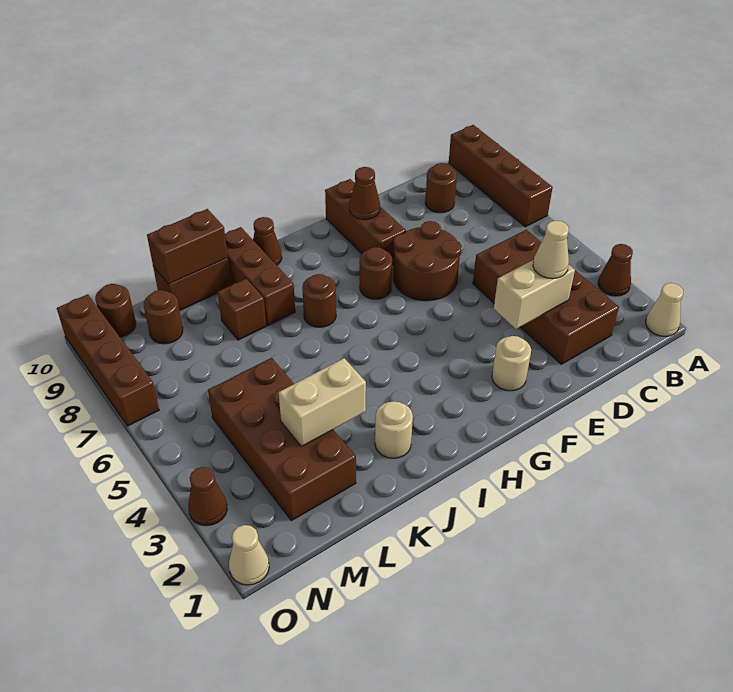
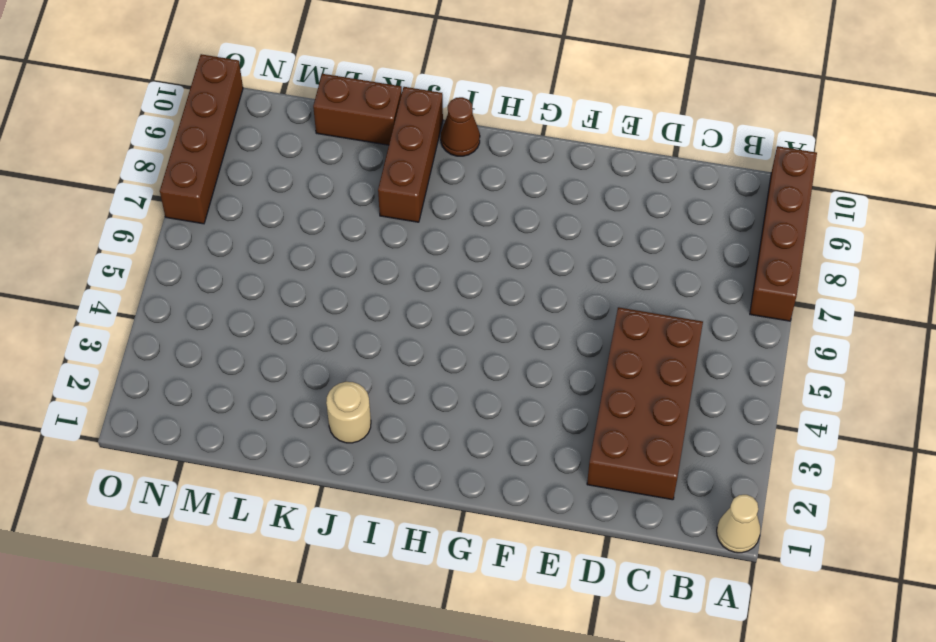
none -> brown cone A3 level 1
none -> brown round brick C9 level 1
none -> brown round brick E6:F7 level 1

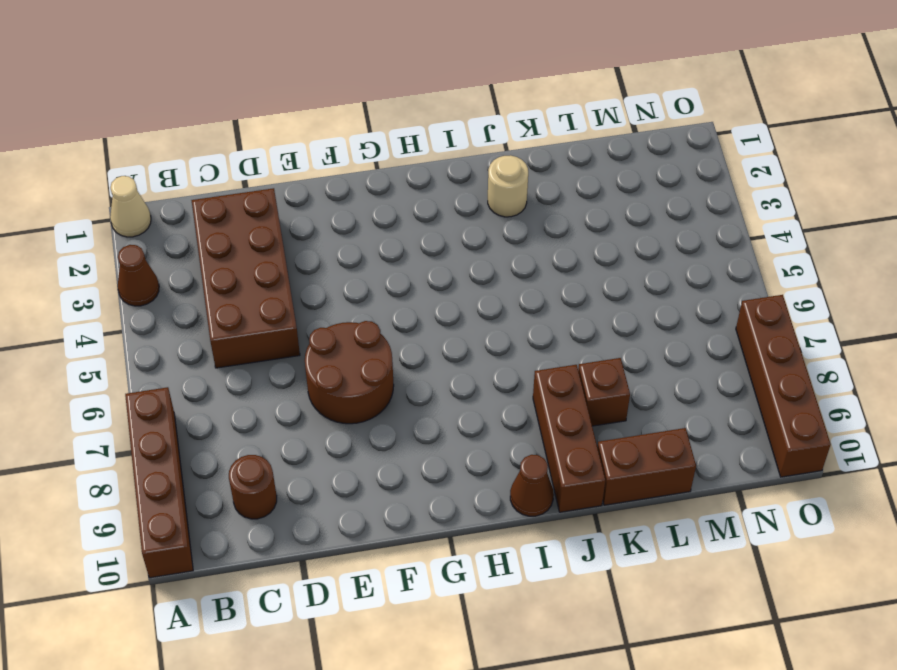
none -> tan round brick F2 level 1
none -> brown brick F8:F10 level 1
none -> brown round brick G7 level 1

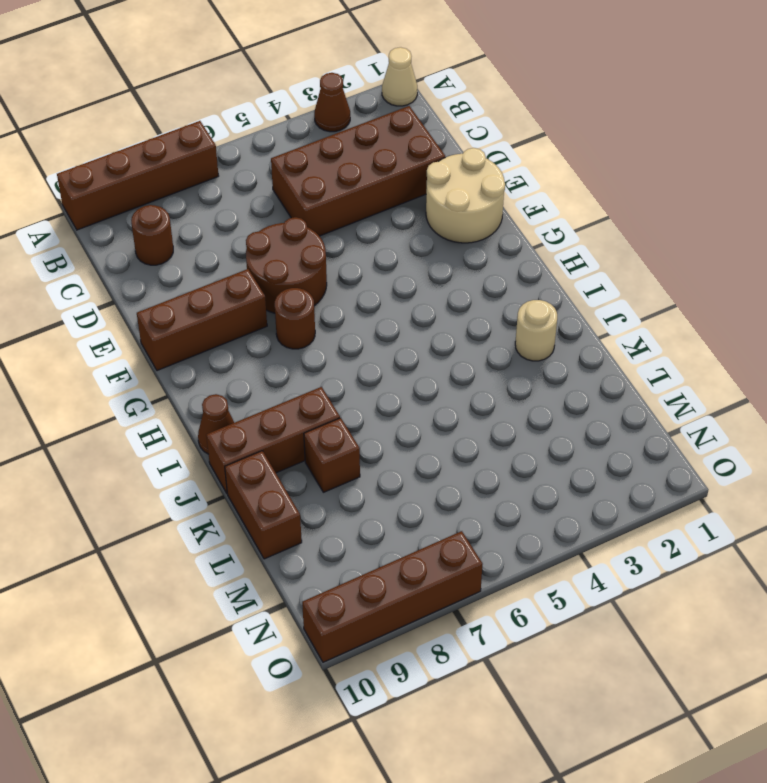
tan round brick E1:F2 level 1 -> tan round brick F2 level 1
none -> brown round brick I7 level 1
none -> brown brick L2:M5 level 1
none -> brown round brick M9 level 1

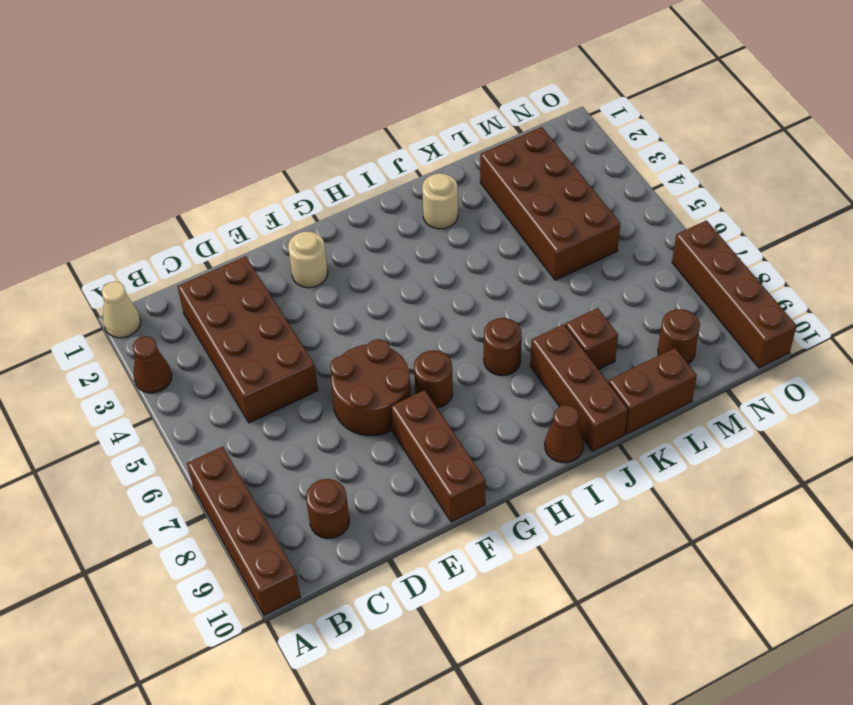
none -> brown round brick N10 level 1
none -> tan cone O1 level 1
none -> brown cone O3 level 1

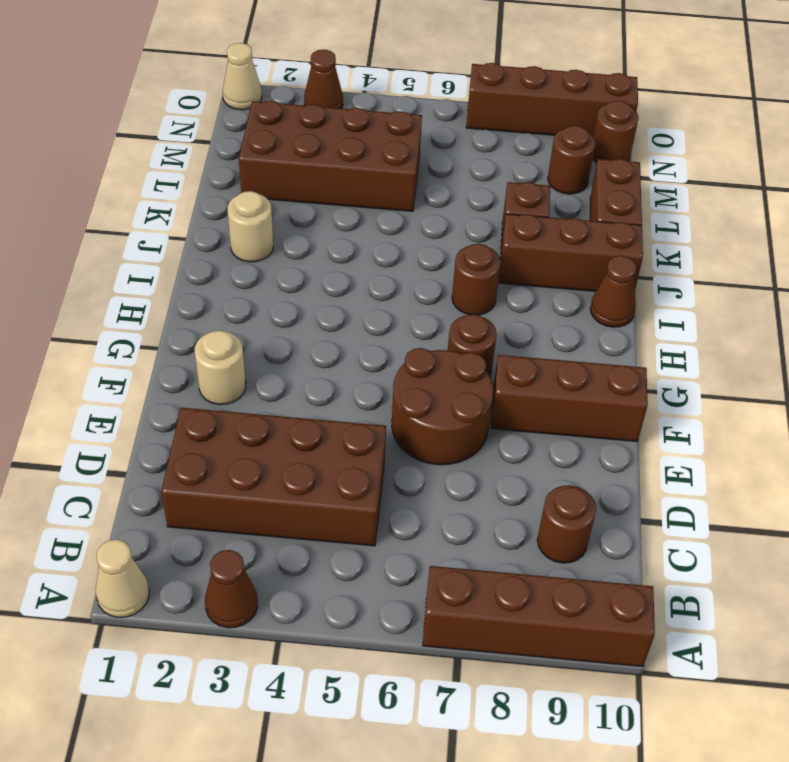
none -> tan brick D3:E3 level 2
none -> brown cone F9 level 2
none -> tan brick K3:L3 level 2

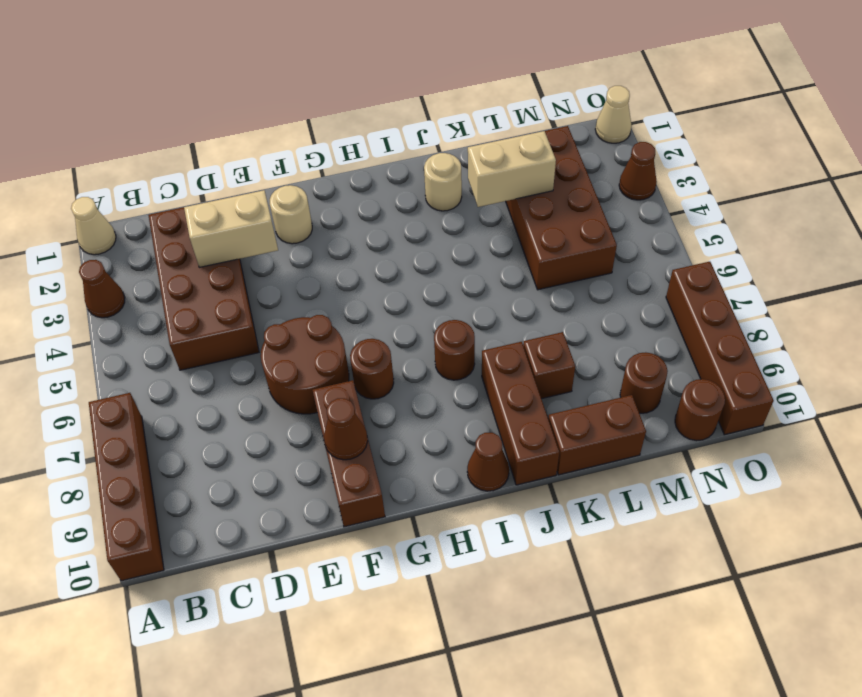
none -> brown round brick C9 level 1
none -> brown brick K10:L10 level 2
none -> tan cone D3 level 3

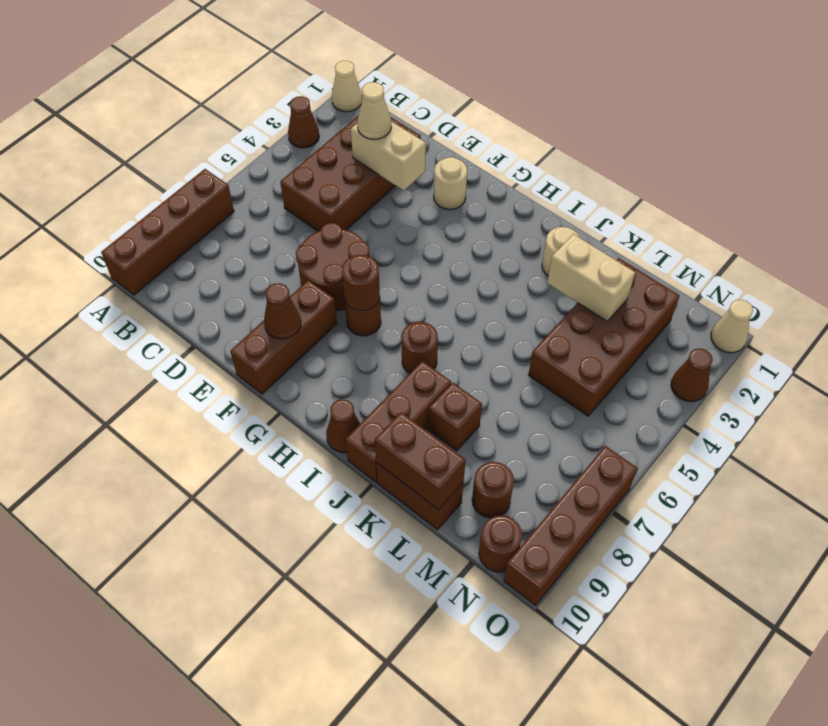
brown round brick G7 level 2 -> brown round brick C9 level 1

